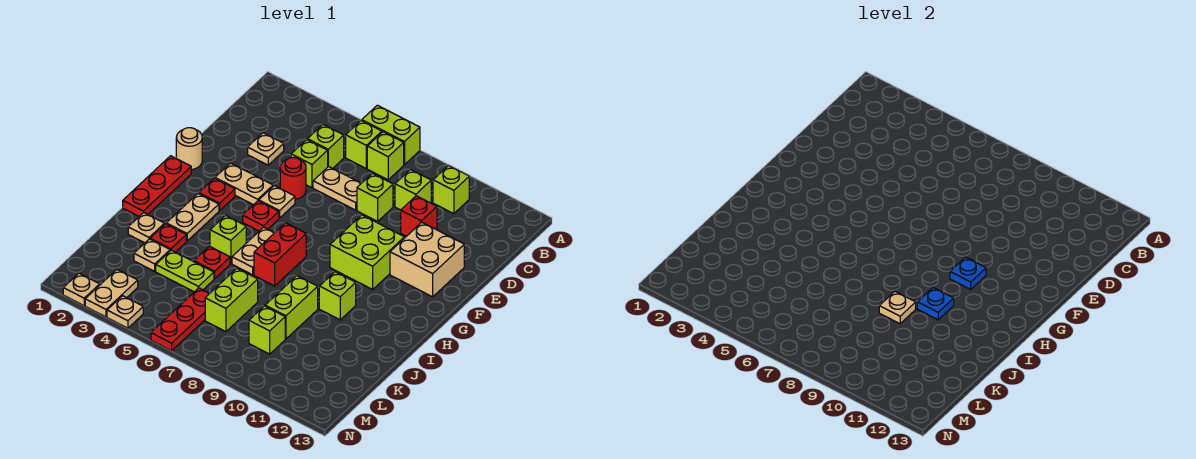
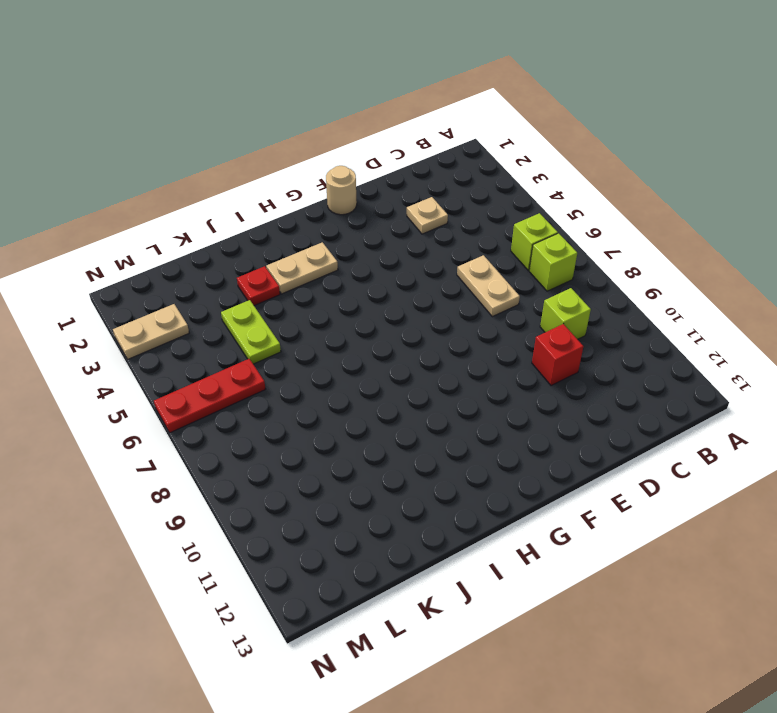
none -> lime brick A6:A7 level 1
none -> lime brick B10 level 1
none -> lime brick C5 level 1
none -> lime brick D5 level 1

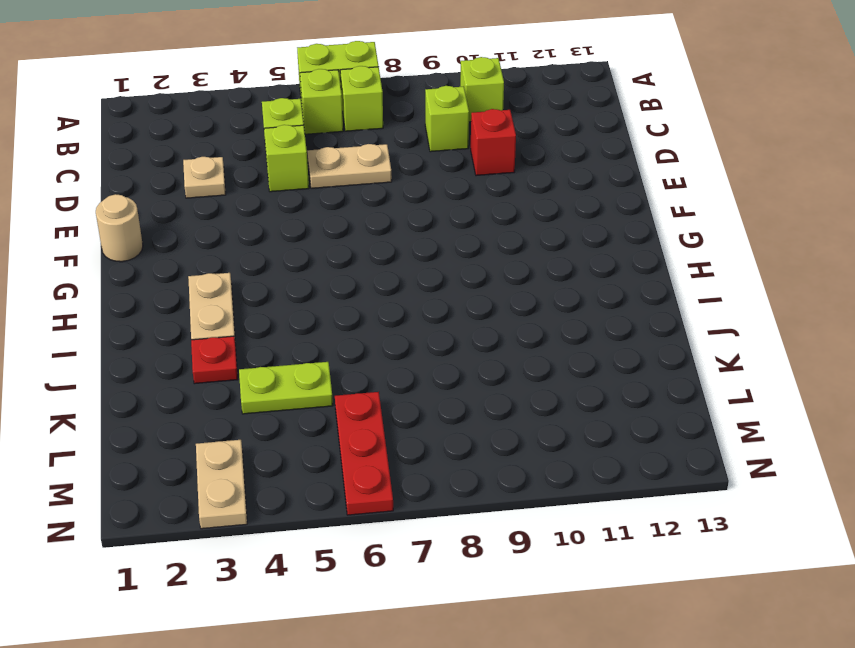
none -> lime brick D8 level 1
none -> red round brick E5 level 1
none -> tan brick E11:F12 level 1
none -> tan plate F3:F4 level 1

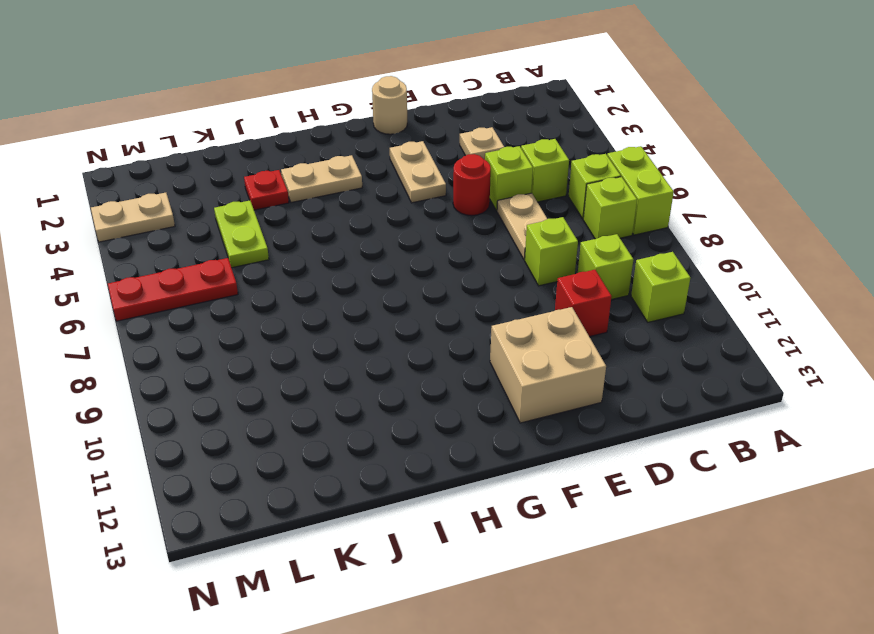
none -> tan plate F5 level 1
none -> lime brick F9:G10 level 1
none -> red plate G1:I1 level 1
none -> red plate G3 level 1

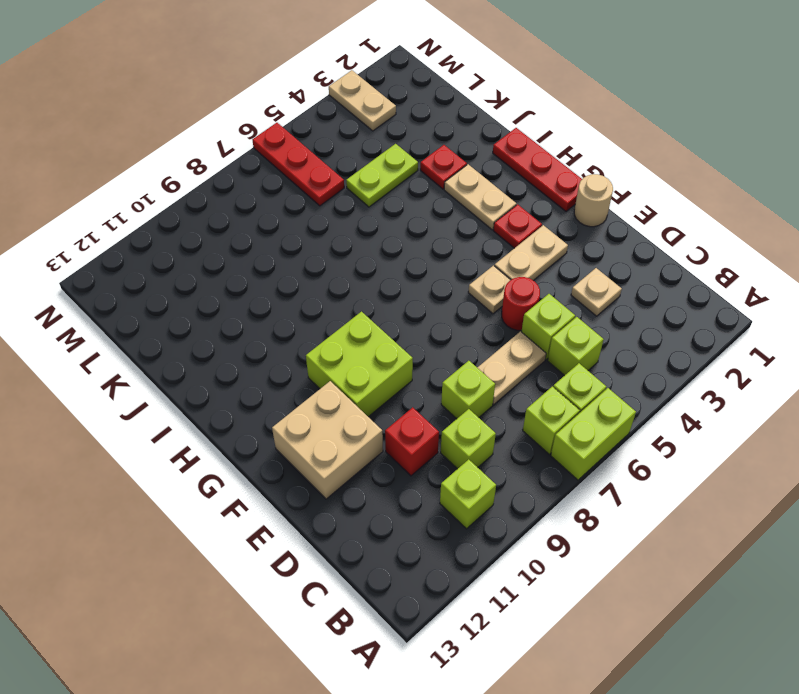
none -> red plate G5 level 1
none -> tan plate H6:I6 level 1
none -> red brick H7:I7 level 1
none -> lime brick I5 level 1

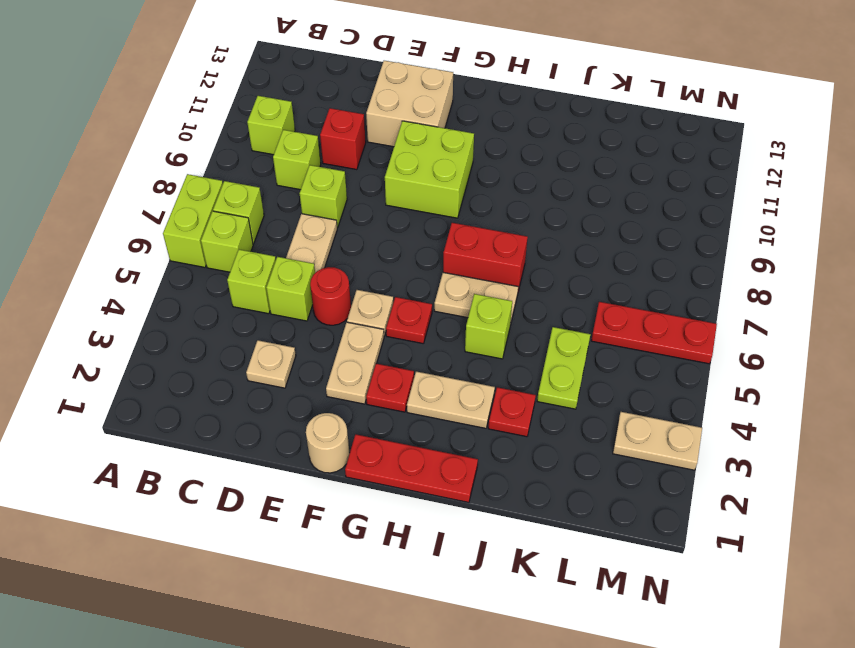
none -> lime brick I10 level 1
none -> tan plate J2 level 1
none -> red plate J5 level 1
none -> lime brick J9:K9 level 1

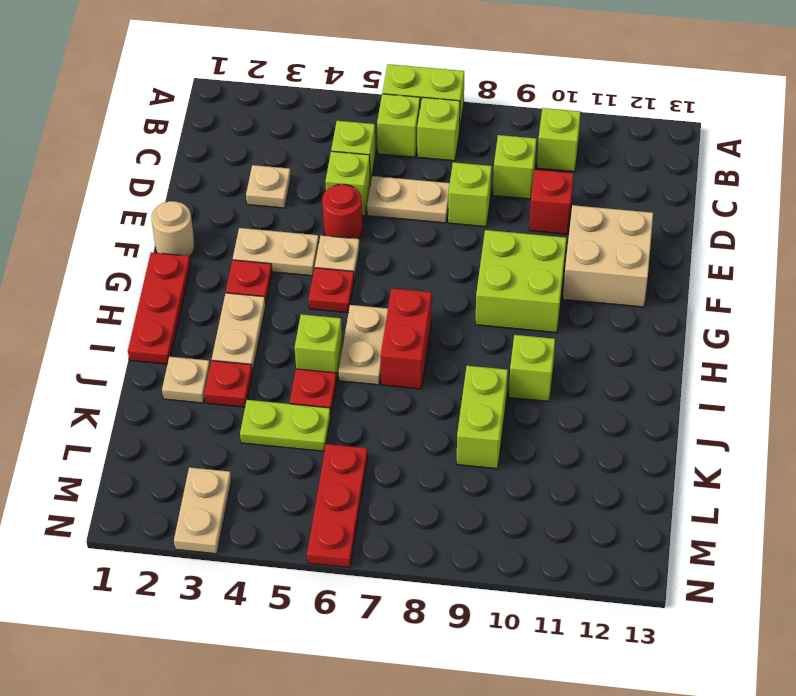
none -> tan plate K3 level 1
none -> lime brick K7:L7 level 1
none -> lime brick L9 level 1
none -> tan plate N2 level 1

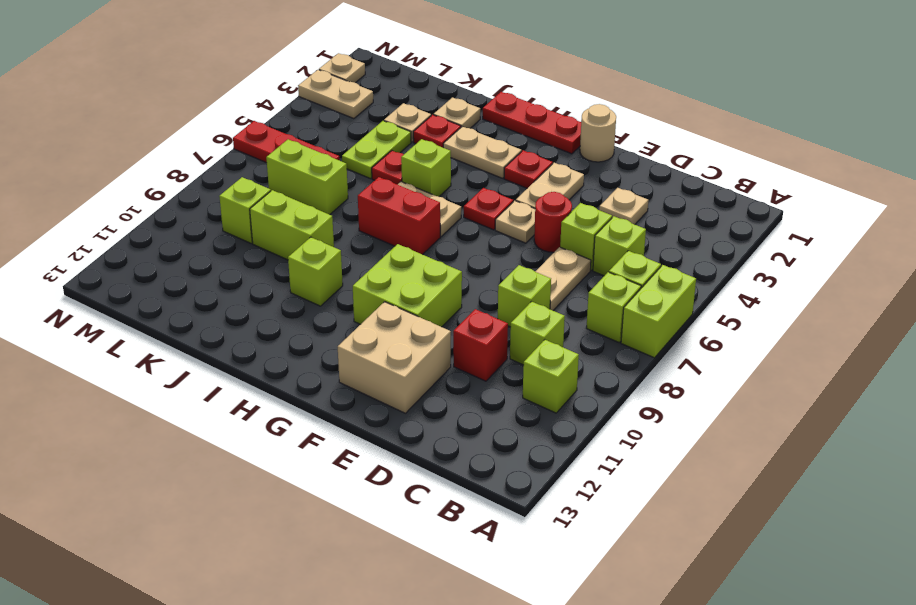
none -> tan plate N4 level 1
none -> blue plate G10 level 2
none -> blue plate I10 level 2
none -> tan plate J9 level 2

